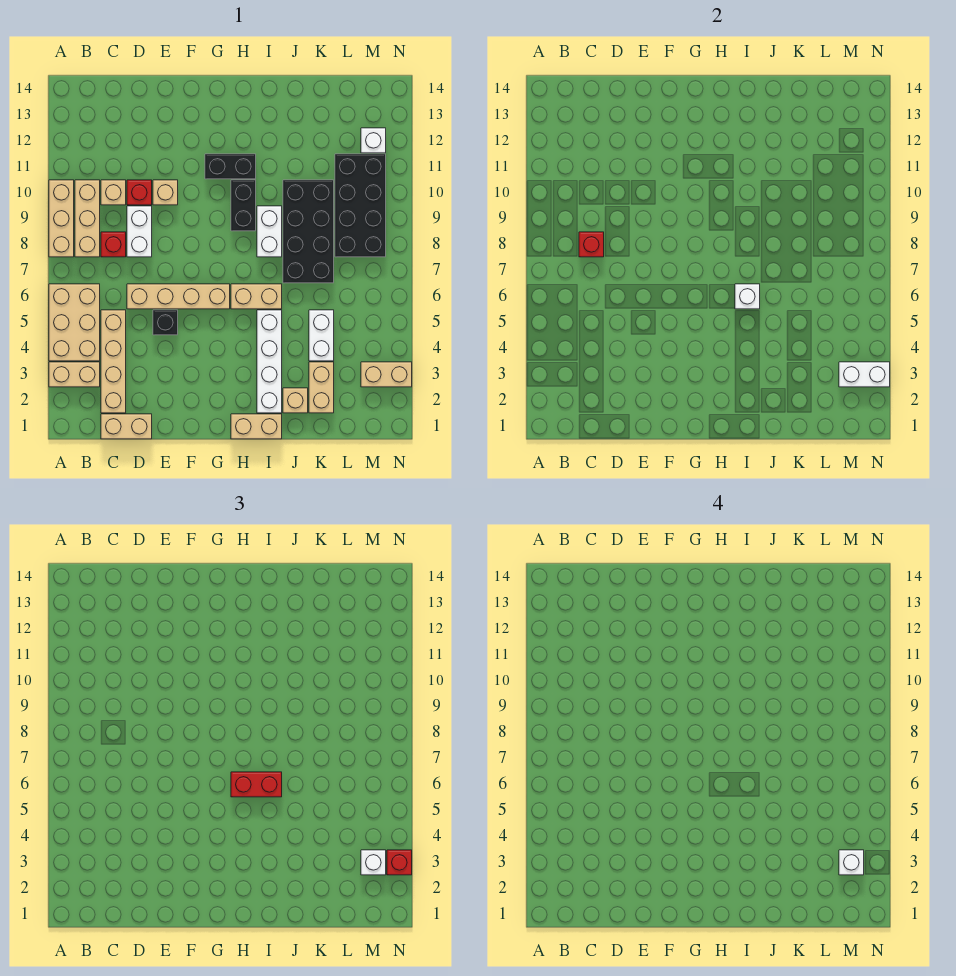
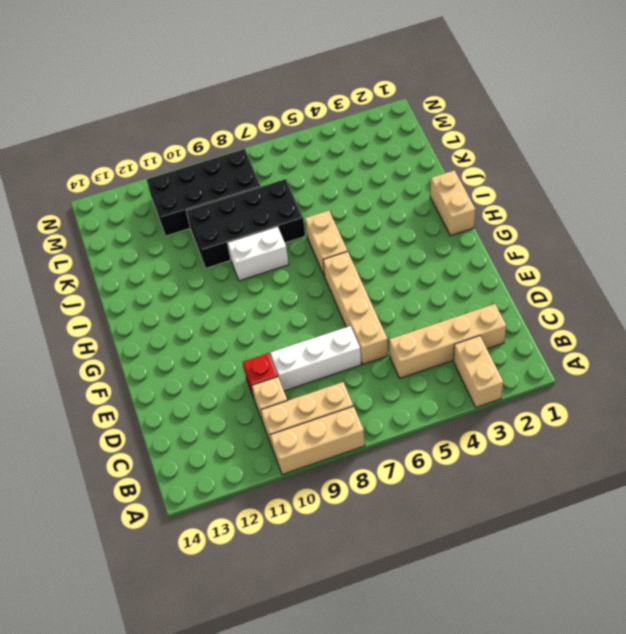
white brick D7:D9 level 1 -> white brick D8:D9 level 1
none -> tan brick A4:B6 level 1
none -> tan brick C1:D1 level 1
none -> red brick C8 level 1
none -> black brick E5 level 1

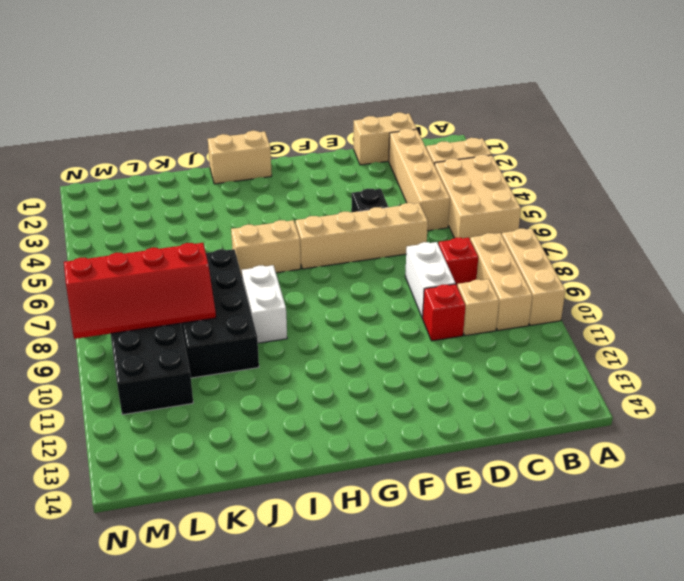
red slope K8:N9 level 2 top 8 -> none
none -> tan brick E10 level 1
none -> black brick G11:H11 level 1
none -> black brick H9:H10 level 1
none -> white brick I2:I5 level 1

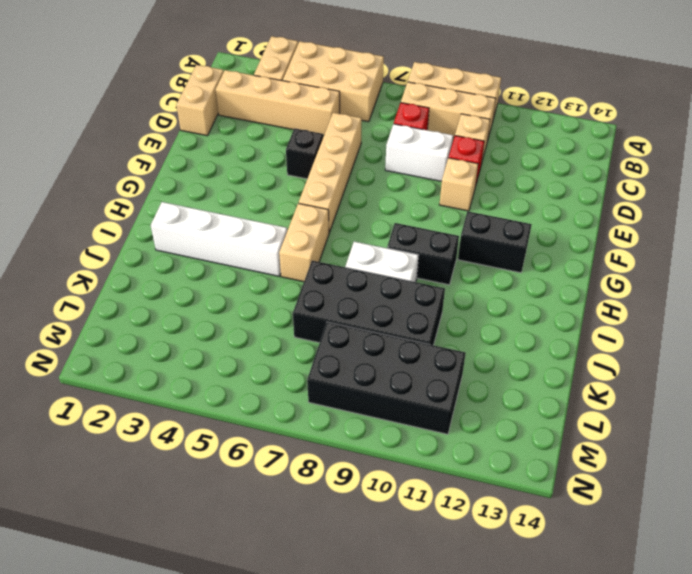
black brick G11:G12 level 1 -> black brick G11:H11 level 1
none -> tan brick H1:I1 level 1
none -> tan brick J2 level 1
none -> tan brick K2:K3 level 1
none -> white brick K4:K5 level 1

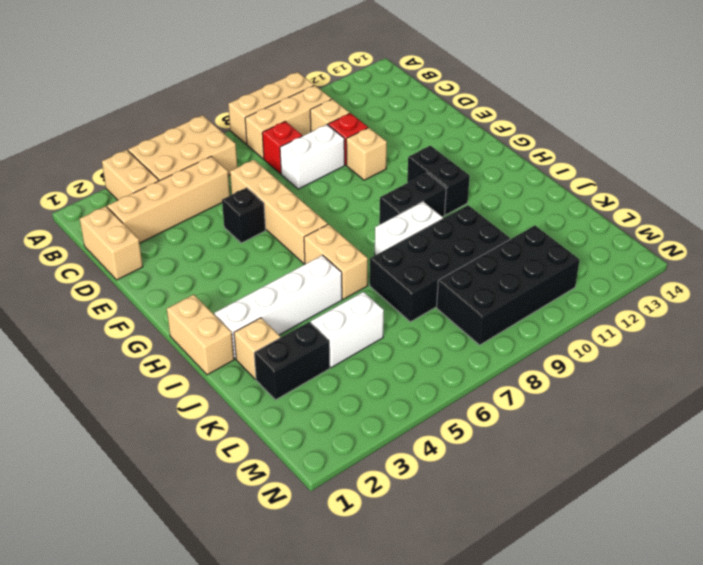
black brick K2:K3 level 1 -> tan brick K2:K3 level 1
none -> tan brick M3:N3 level 1
none -> white brick M12 level 1
none -> red brick C8 level 2
none -> white brick I6 level 2

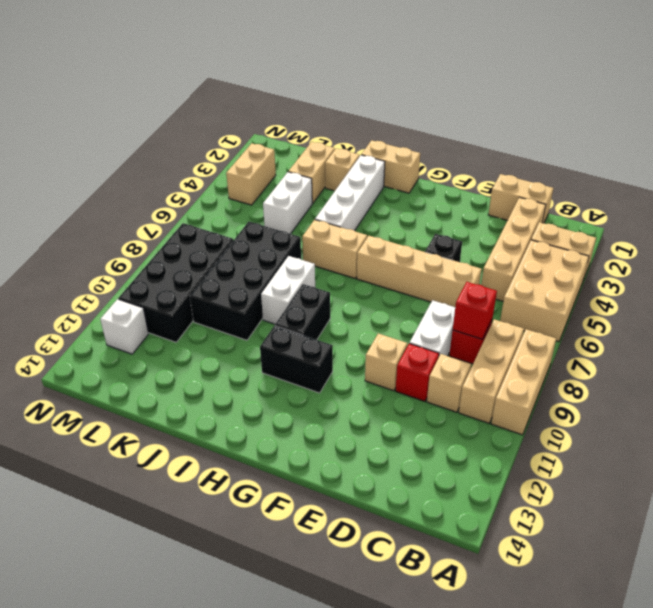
tan brick M3:M4 level 1 -> tan brick M3:N3 level 1
none -> white brick I6 level 2
none -> white brick M3:N3 level 2
none -> red brick H6:I6 level 3
none -> white brick M3 level 3

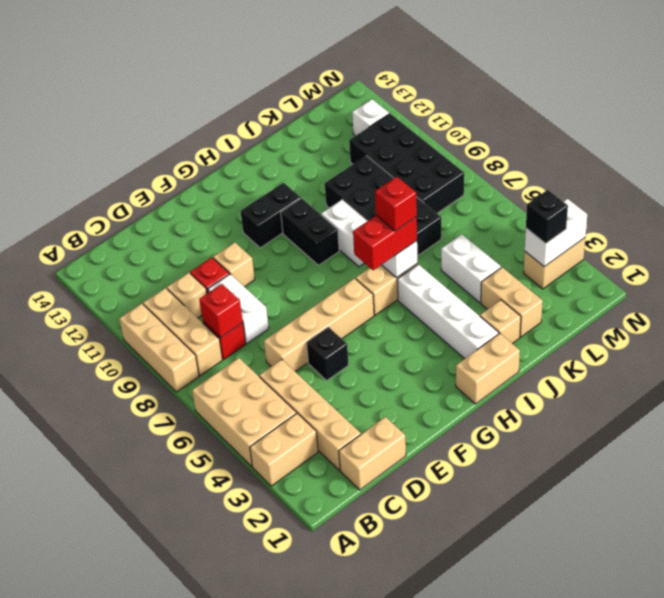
red brick I6 level 4 -> red brick N3 level 3
black brick M3 level 3 -> white brick M3 level 3
none -> white brick M3 level 4

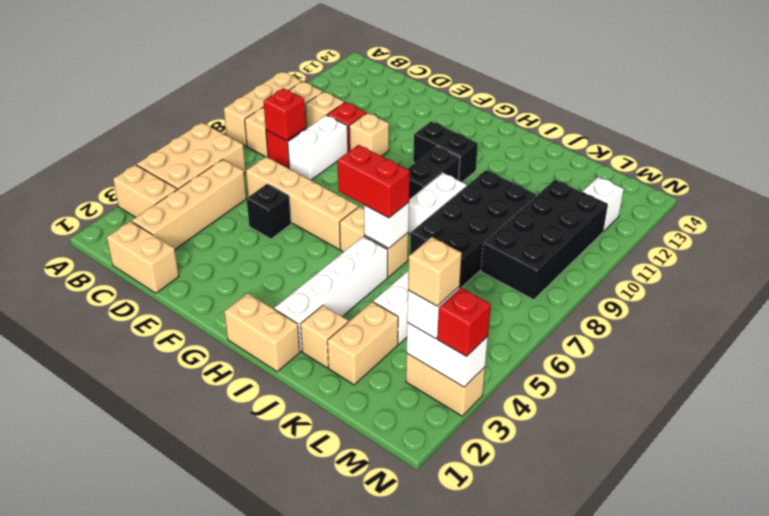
tan brick M3 level 4 -> white brick M3 level 4

